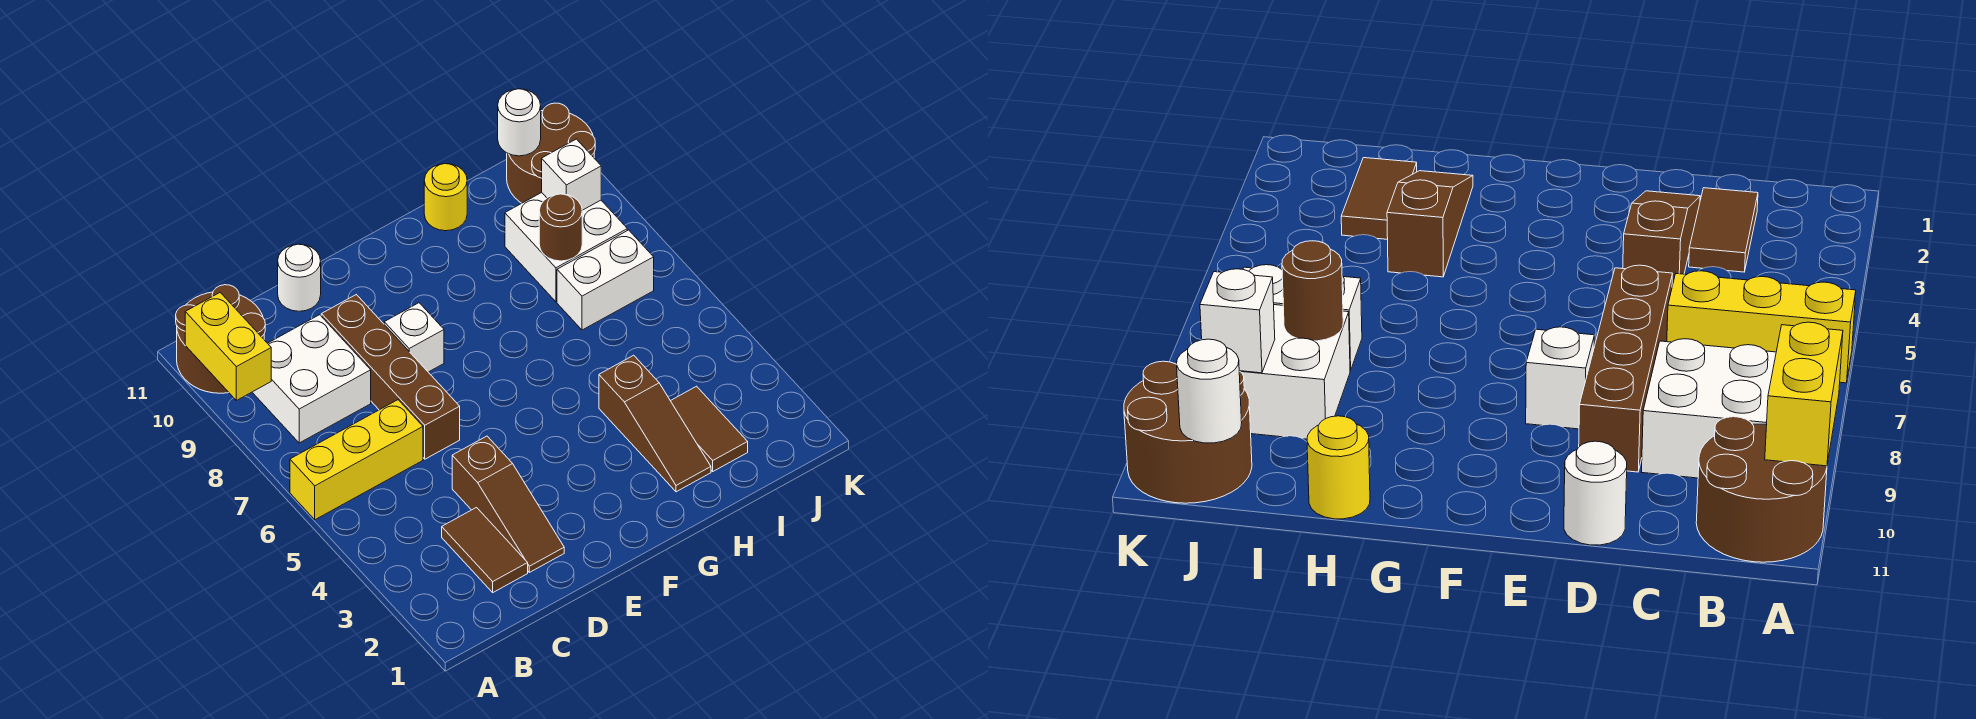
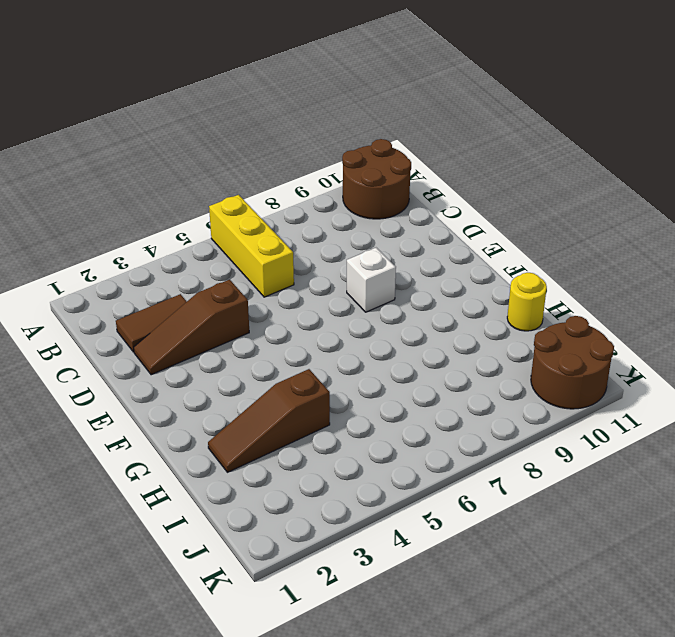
none -> white brick B8:C9 level 1
none -> brown brick D6:D9 level 1
none -> white round brick D11 level 1

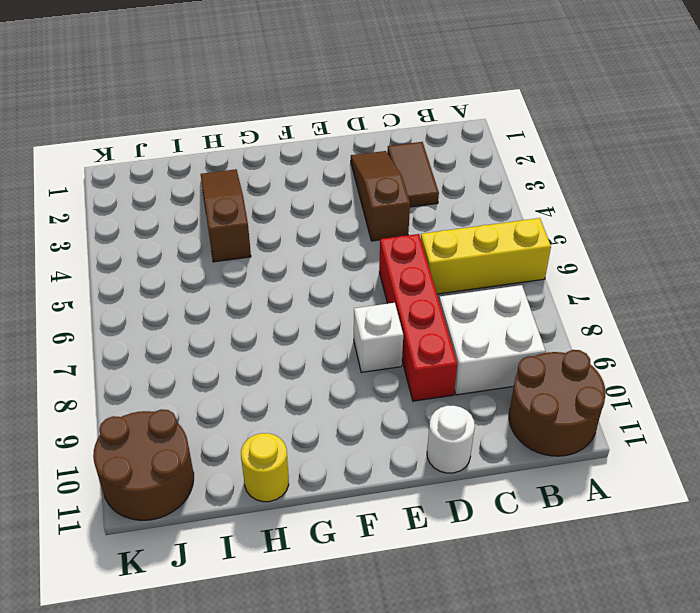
red brick D6:D9 level 1 -> brown brick D6:D9 level 1
none -> brown tile I2:I3 level 1
none -> white brick I7:J7 level 1
none -> white brick I8:J9 level 1

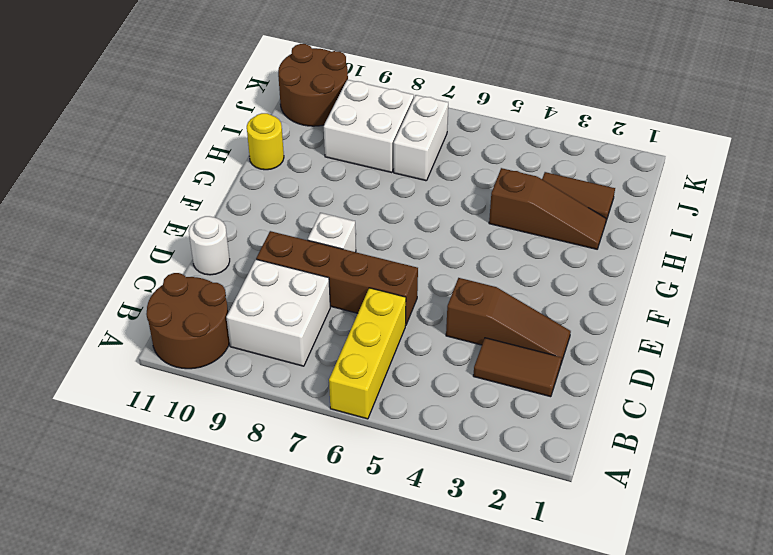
none -> yellow brick A9:A10 level 2
none -> brown round brick I8 level 2
none -> white brick J9 level 2

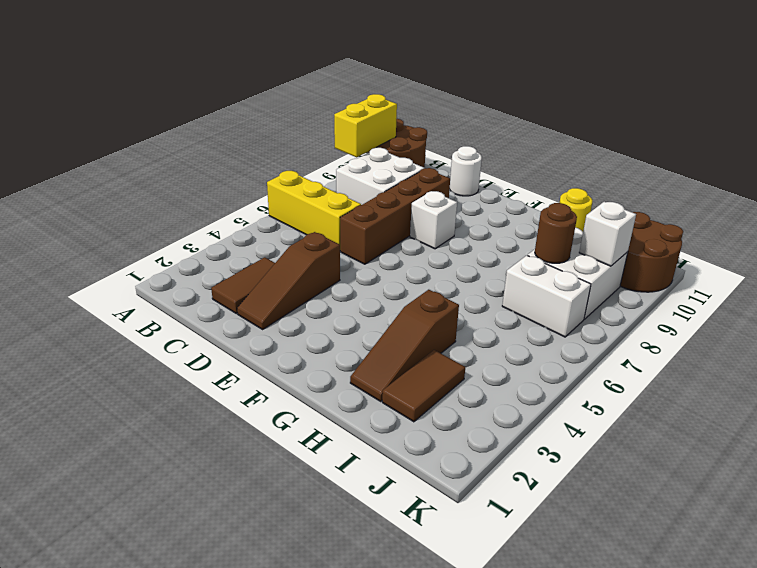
none -> white round brick J11 level 2

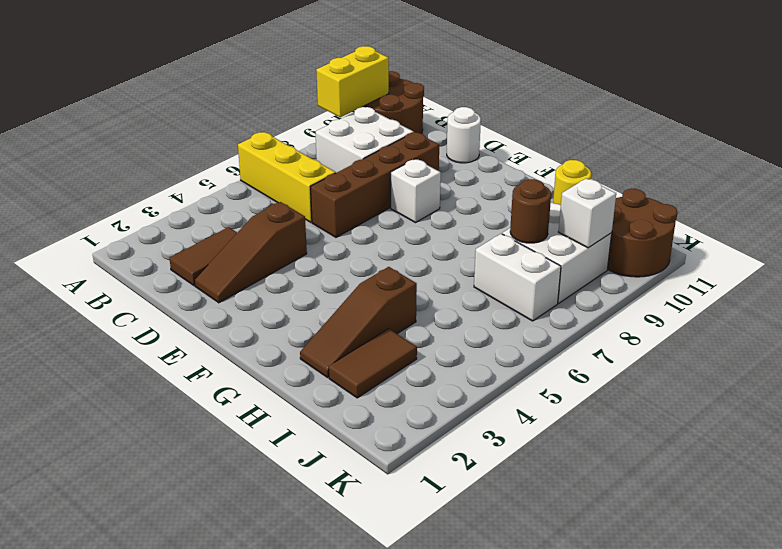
none -> white round brick J11 level 2

